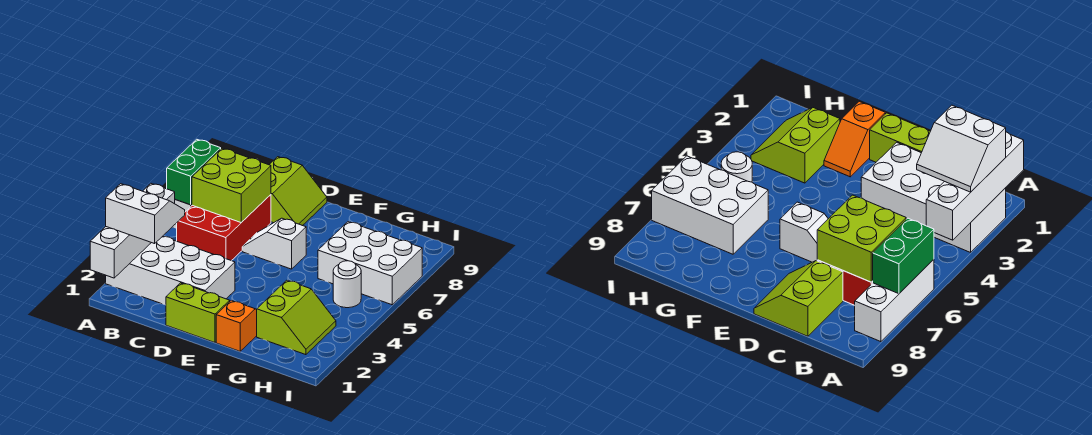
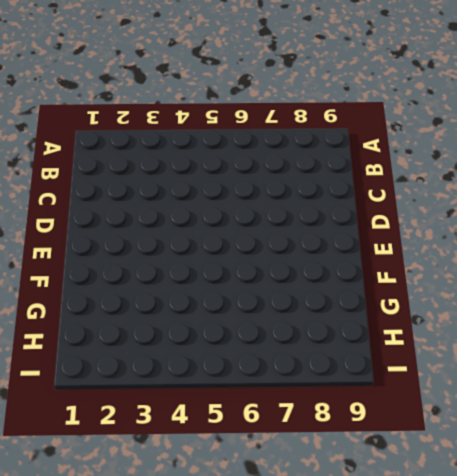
none -> white brick A2:D3 level 1
none -> white brick A6:A8 level 1
none -> red brick B5:C7 level 1

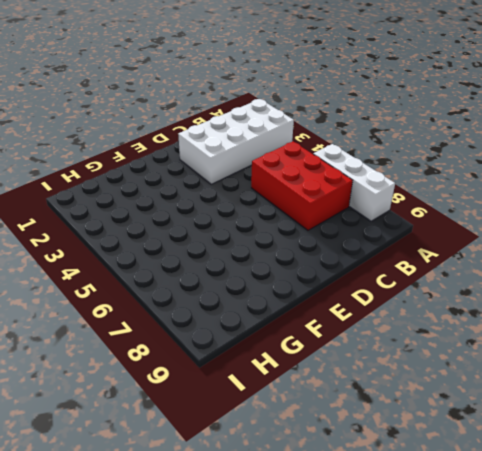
none -> lime slope C8:D9 level 1 top C
none -> lime brick D1:E1 level 1
none -> white slope D6:E6 level 1 top E

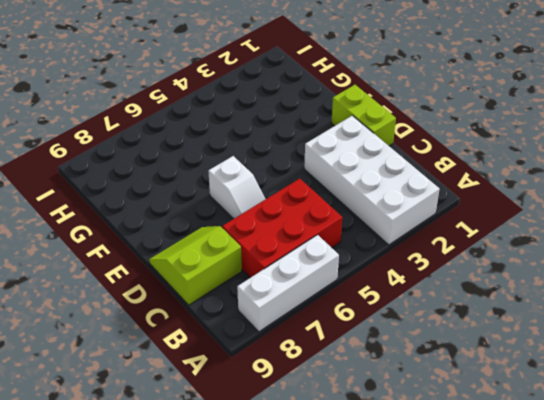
none -> orange slope F1:F2 level 1 top 1
none -> lime slope G2:H3 level 1 top G
none -> white brick G6:I7 level 1

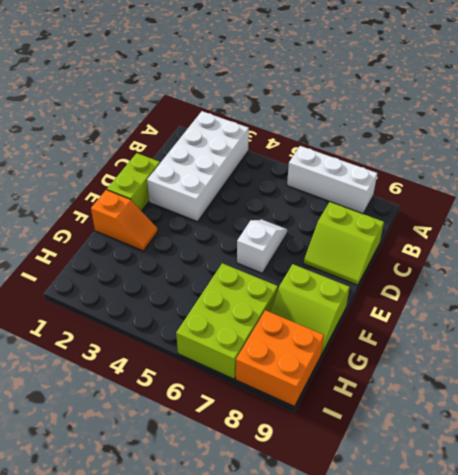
lime slope F8:G9 level 1 top F -> lime slope G2:H3 level 1 top G
lime brick G6:I7 level 1 -> white brick G6:I7 level 1
orange brick H8:I9 level 1 -> none
none -> red brick B5:C7 level 1
none -> white round brick H5 level 1
none -> white brick A1:A4 level 2

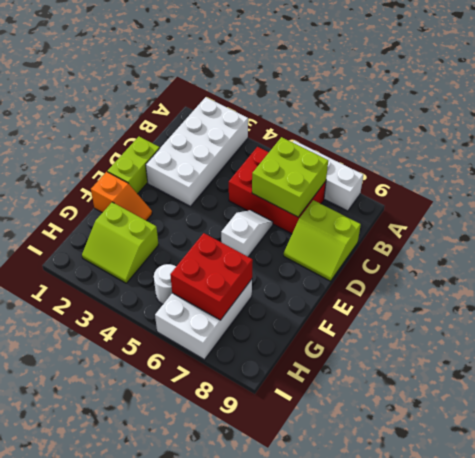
red brick G6:H7 level 2 -> none
none -> white brick A1:A4 level 2
none -> green brick A6:A7 level 2
none -> white slope A2:B3 level 3 top 2

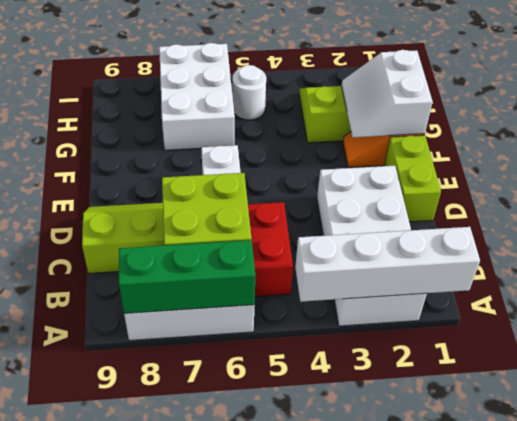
green brick A6:A8 level 2 -> green brick A6:A7 level 2
white slope F1:G2 level 2 top 1 -> white slope A2:B3 level 3 top 2

